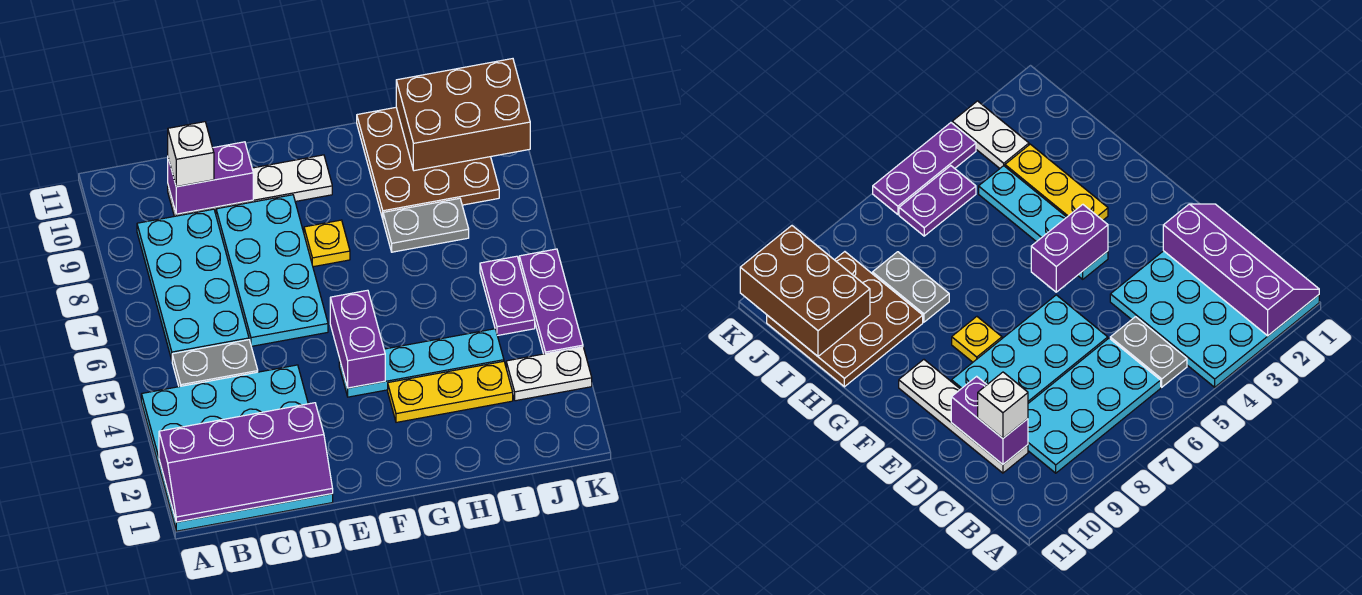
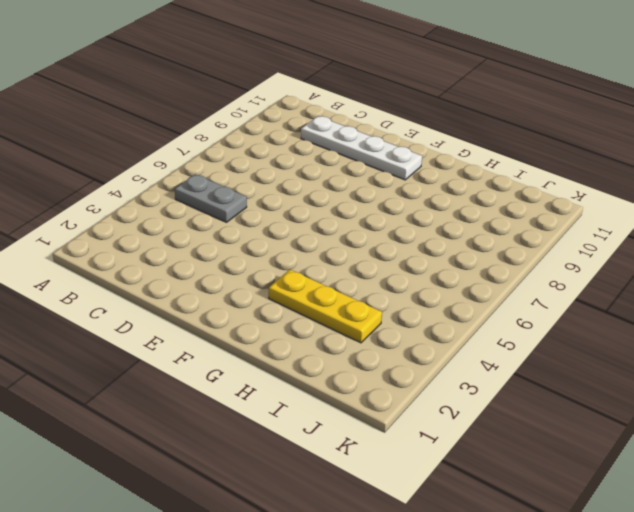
none -> cyan plate A1:D4 level 1
none -> cyan plate B6:C9 level 1
none -> cyan plate D6:E9 level 1

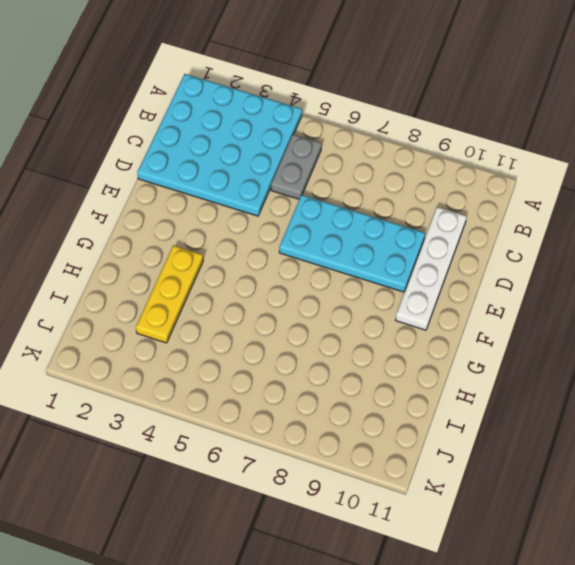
none -> cyan plate B6:C9 level 1
none -> cyan plate F4:I4 level 1
none -> yellow plate F8 level 1

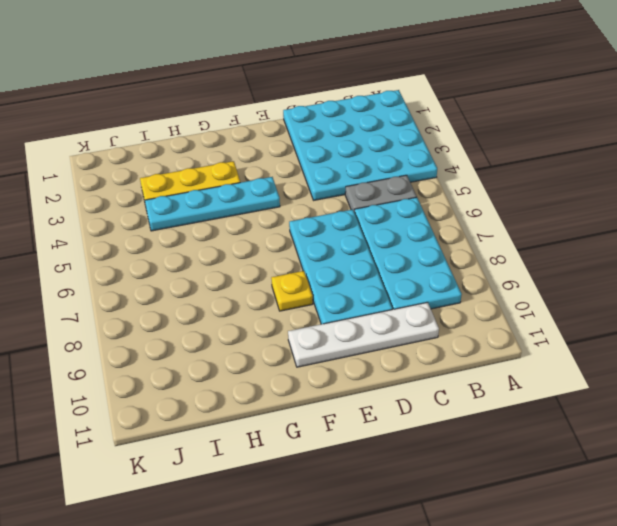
none -> grey plate H8:I8 level 1
none -> brown plate H9:J11 level 1
none -> white plate J3:K3 level 1

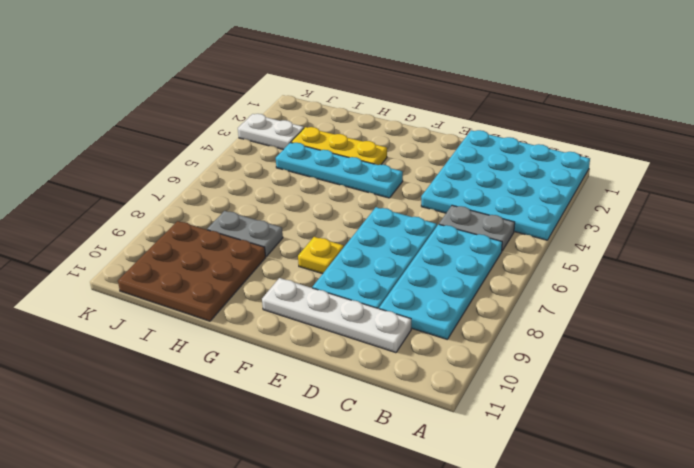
none -> purple plate J5:J6 level 1
none -> purple plate K4:K6 level 1
none -> purple slope A1:D2 level 2 top 2

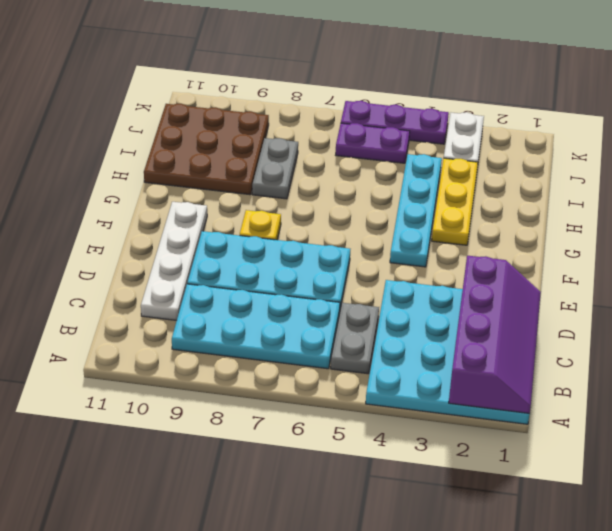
none -> purple brick C10:D10 level 2
none -> purple brick F4:F5 level 2
none -> brown brick I10:K11 level 2

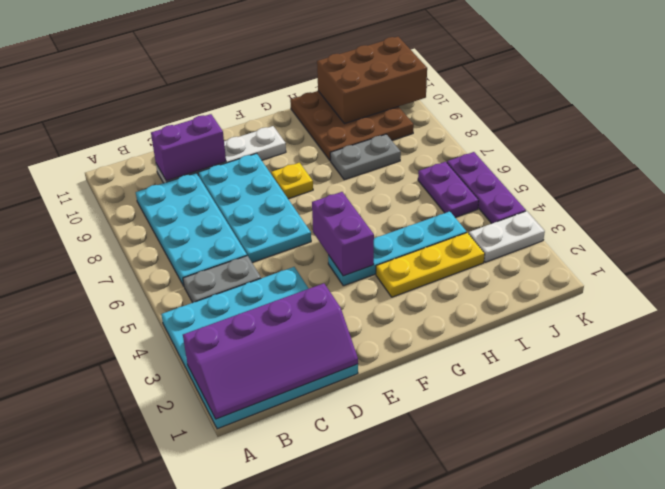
none -> white brick C10 level 3

